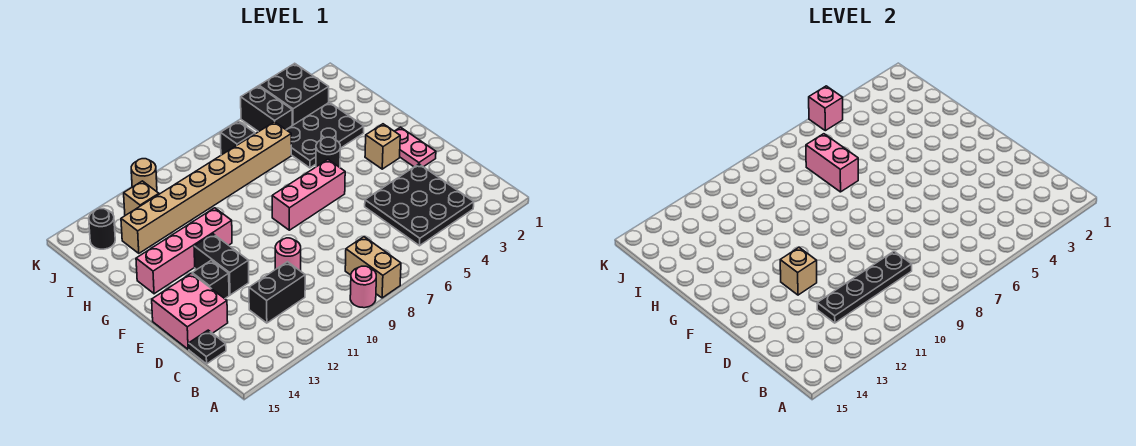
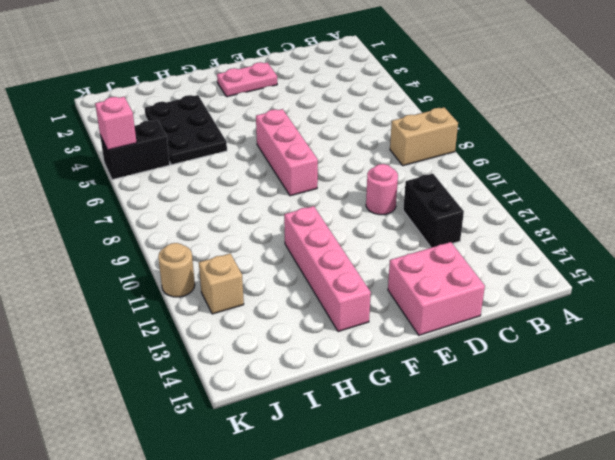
none -> pink round brick A9 level 1
none -> black plate B3:D5 level 1
none -> black plate C15 level 1

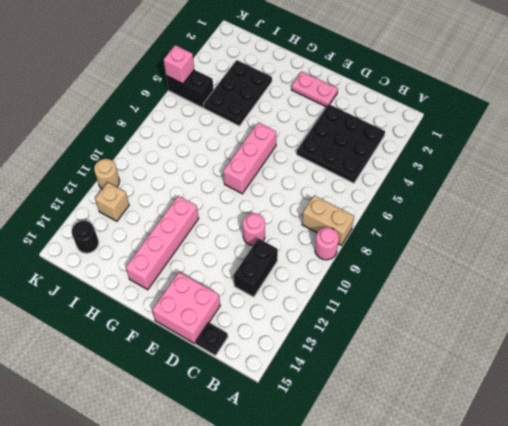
none -> black brick E12:F12 level 1
none -> black brick E13 level 1
none -> tan brick F3 level 1

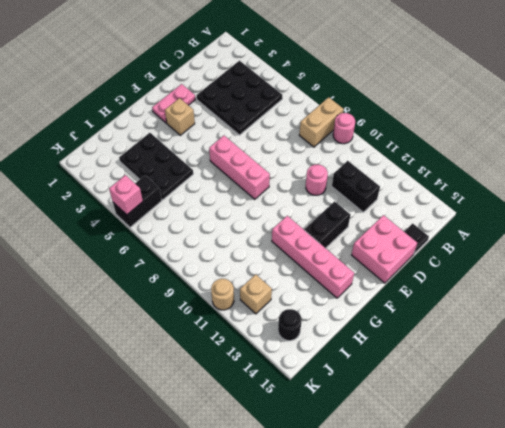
none -> black brick E13 level 1
none -> black round brick G5 level 1
none -> tan brick I6:I13 level 1

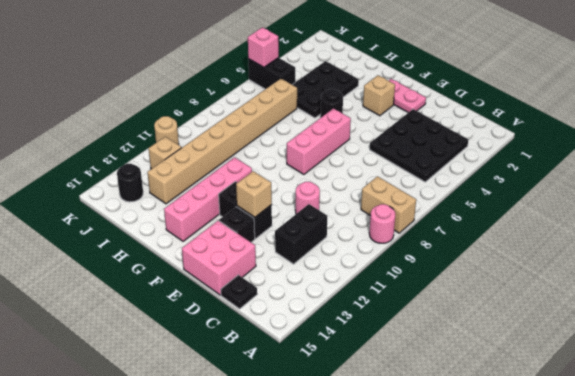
none -> black brick J3:K4 level 1
none -> black brick J7 level 1
none -> black plate C9:C12 level 2

